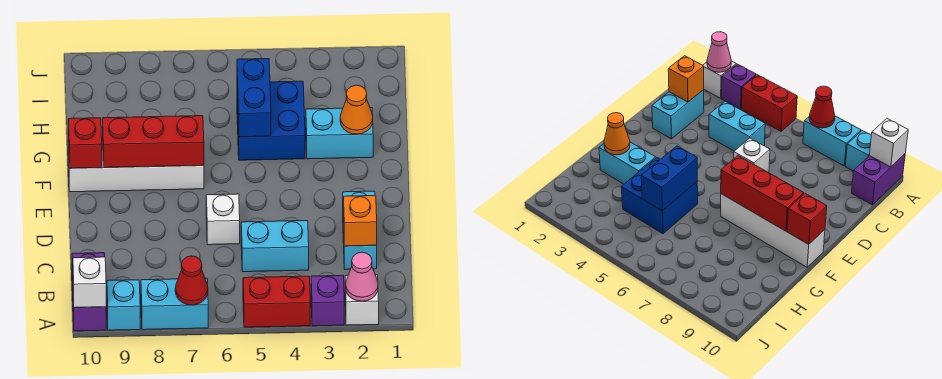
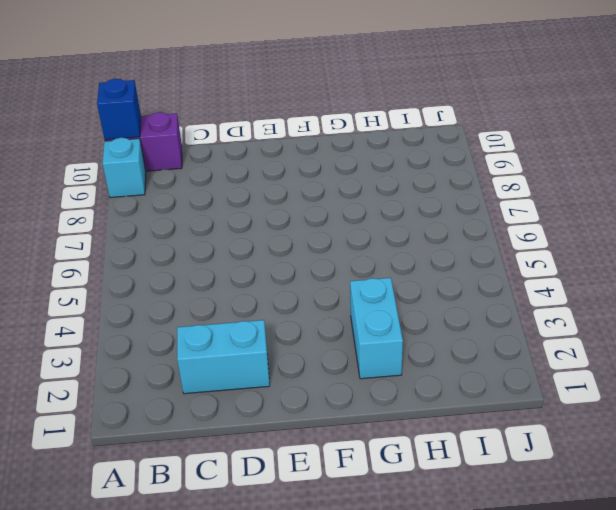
blue brick A10 level 2 -> white brick A10 level 2
none -> white brick A2 level 1
none -> purple brick A3 level 1
none -> red brick A4:A5 level 1

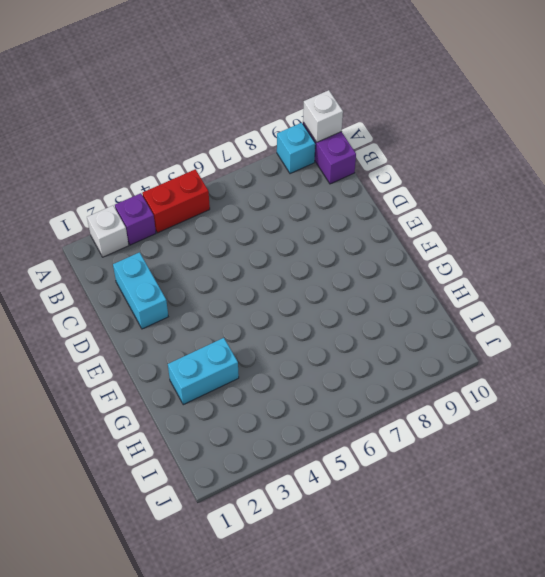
none -> cyan brick A7:A8 level 1
none -> cyan brick C4:C5 level 1
none -> white brick D6 level 1

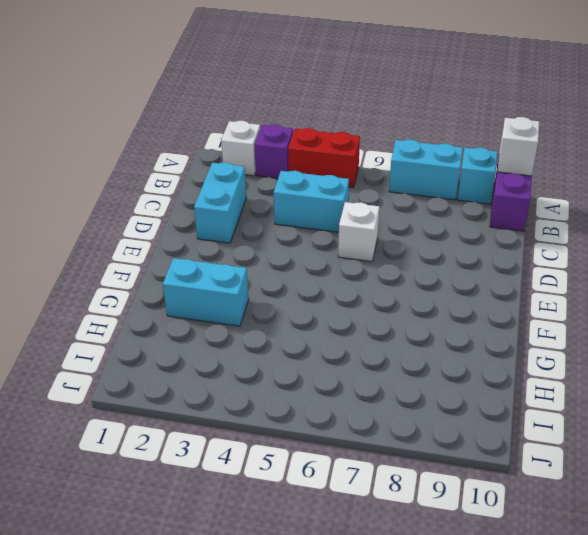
none -> white brick F7:F10 level 1
none -> blue brick G4:H5 level 1
none -> pink cone A2 level 2

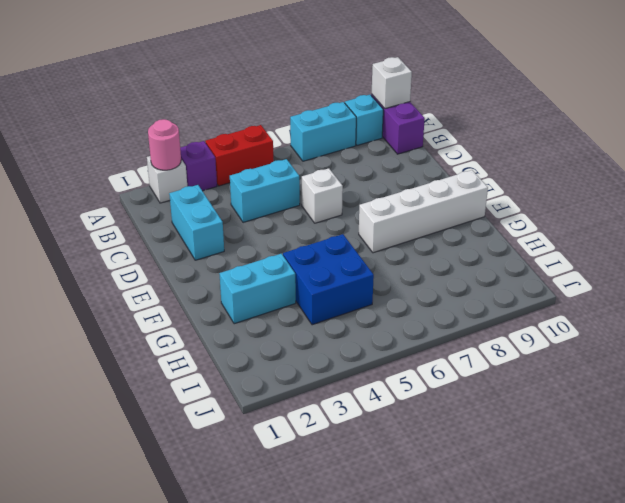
pink round brick A2 level 2 -> pink cone A2 level 2
none -> red cone A7 level 2
none -> orange brick C2 level 2
none -> red brick F7:F9 level 2

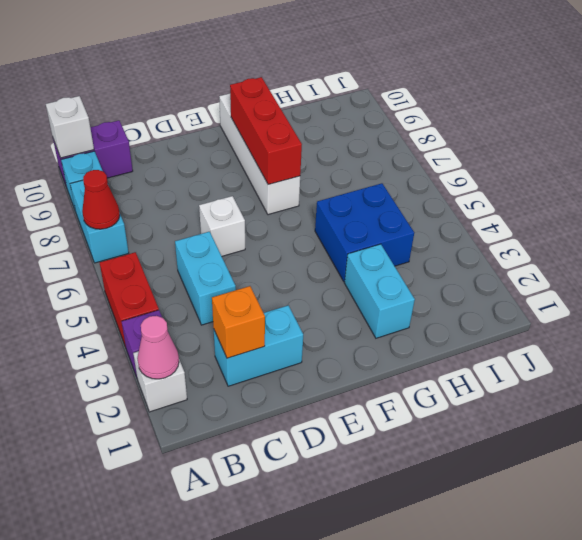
none -> red brick F10 level 2
none -> orange cone G2 level 2
none -> blue brick G5:H5 level 2

